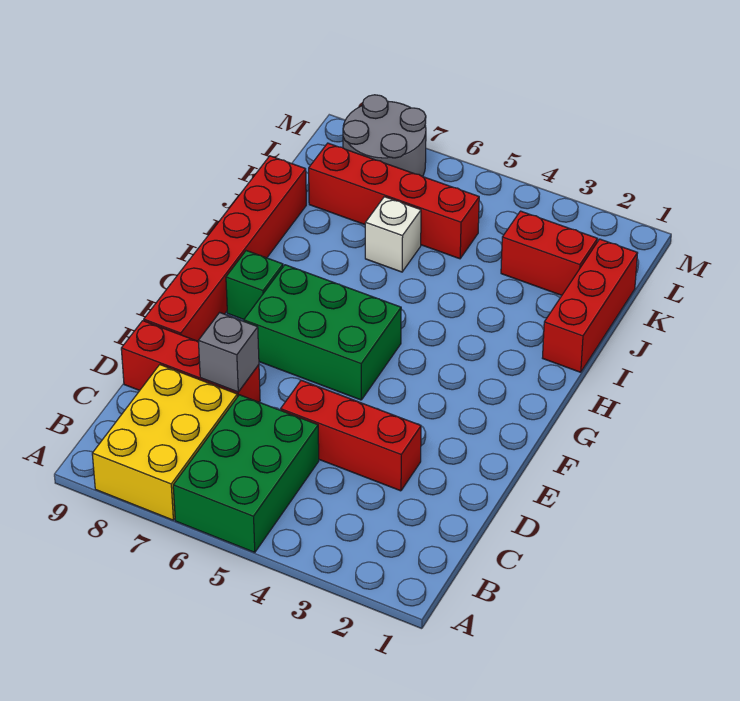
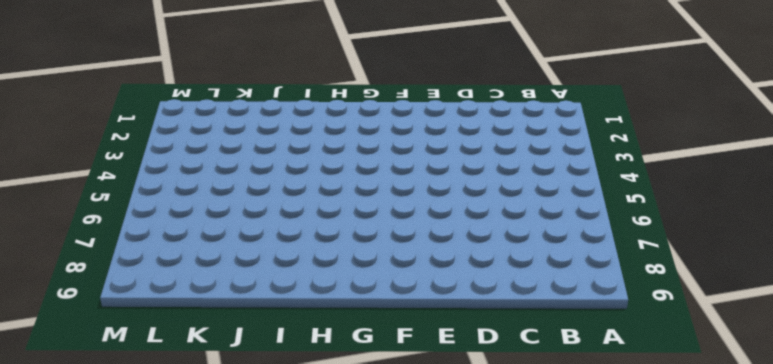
none -> green brick A5:C6 level 1
none -> yellow brick A7:C8 level 1
none -> red brick D3:D5 level 1

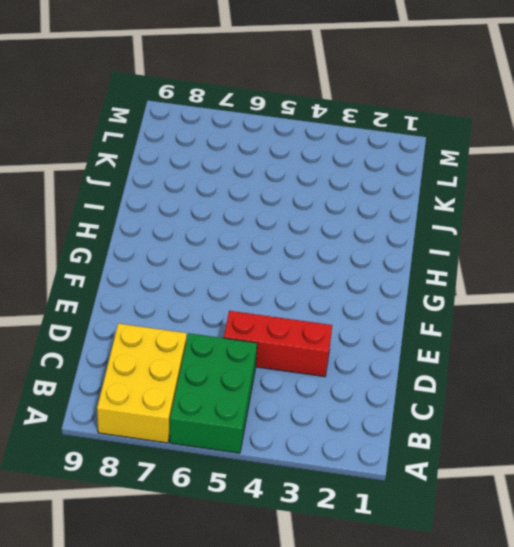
none -> red brick D7:D9 level 1
none -> red brick E9:J9 level 1
none -> green brick F5:G7 level 1

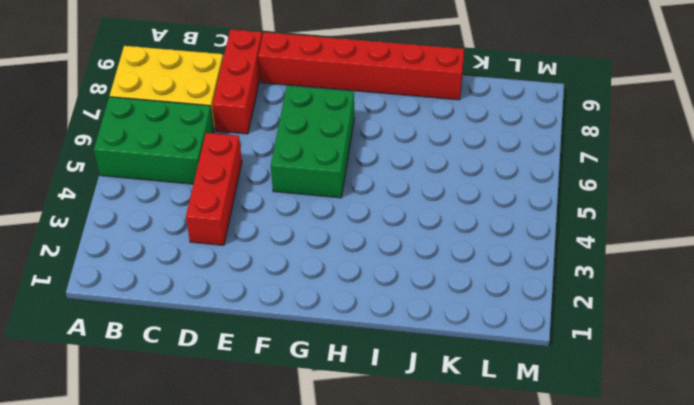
none -> green brick G8 level 1
none -> red brick I1:K1 level 1
none -> white brick J6 level 1

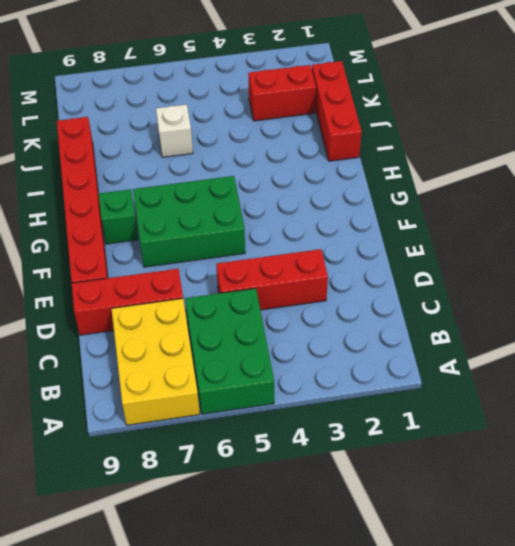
none -> red brick K5:K8 level 1
none -> grey round brick L7:M8 level 1
none -> grey brick D7 level 2

